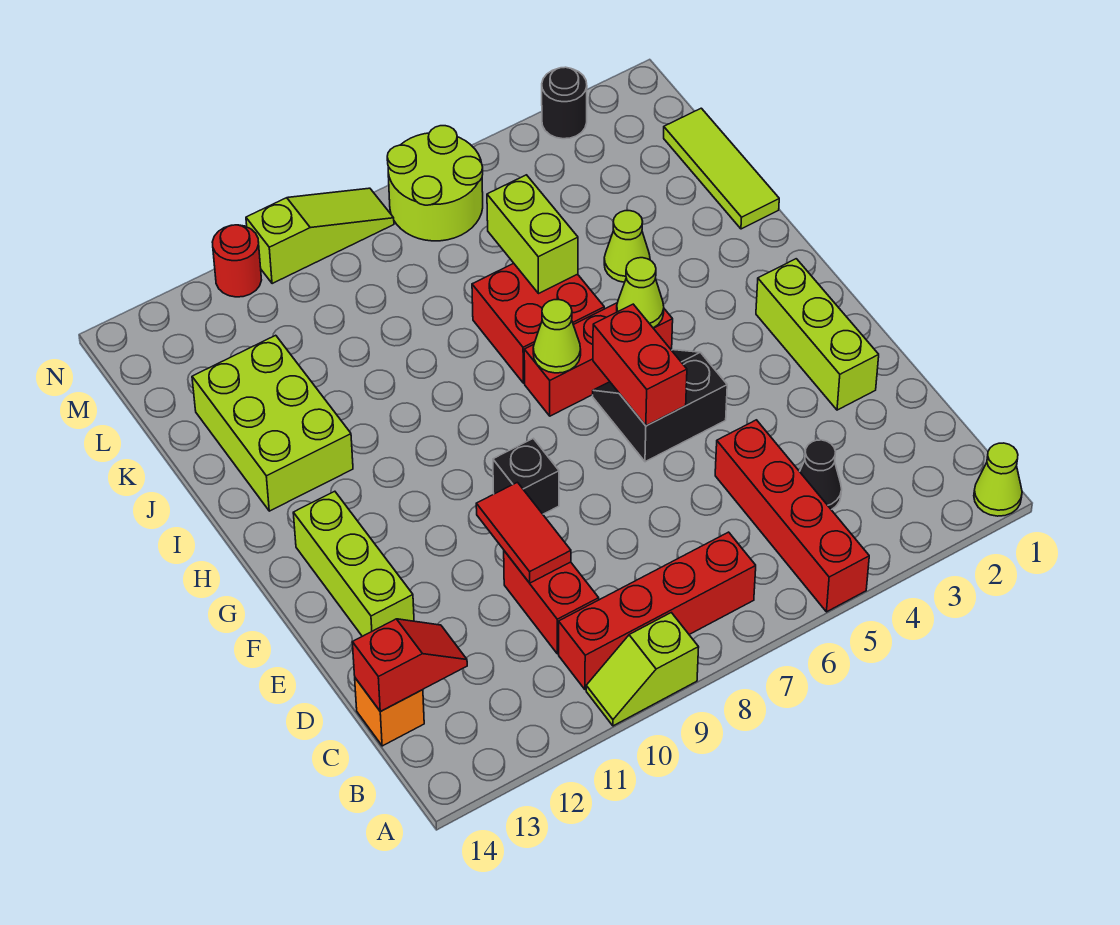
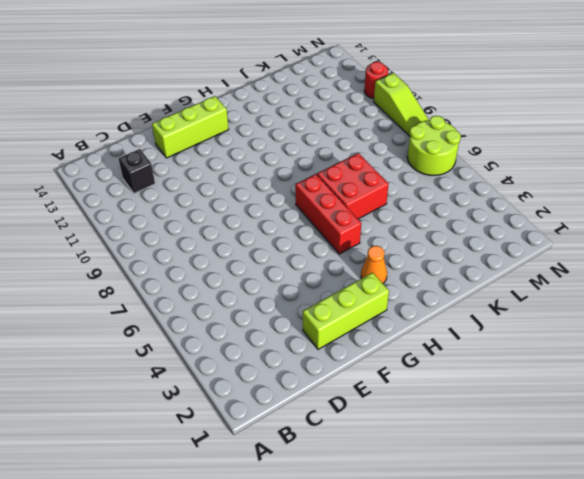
black brick C12 level 1 -> black brick F9 level 1
orange cone H3 level 1 -> none
none -> lime cone A1 level 1
none -> red brick A5:D5 level 1
none -> lime slope A9:A10 level 1 top 9

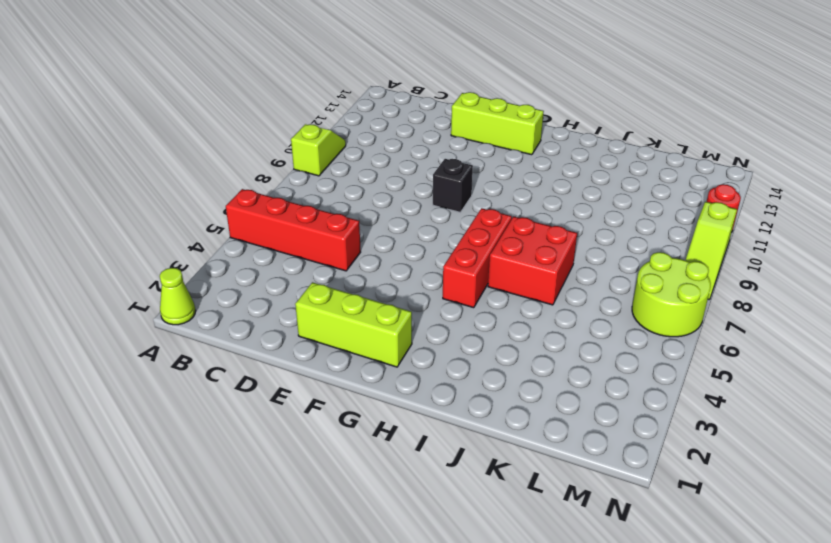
none -> red brick B7:B10 level 1
none -> black cone C4 level 1
none -> red brick C10:D10 level 1

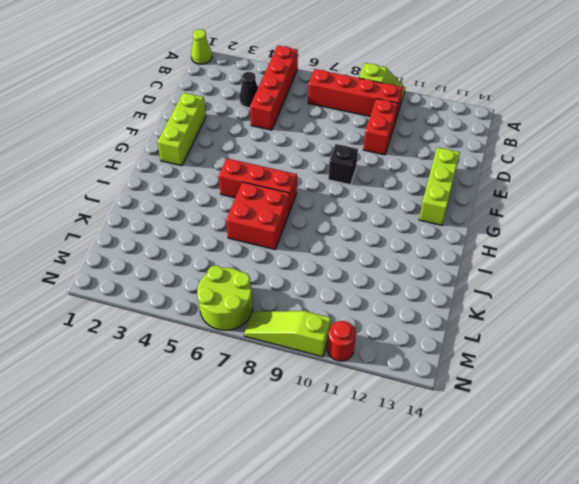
none -> orange brick C14 level 1
none -> black slope F5:G6 level 1 top F
none -> lime brick I12:K13 level 1

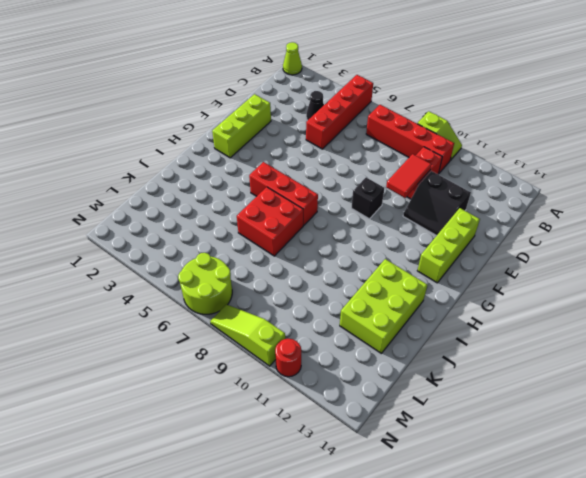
black slope D11:E12 level 1 top D -> black slope F5:G6 level 1 top F
none -> orange brick C14 level 1
none -> lime tile J1:L1 level 1
none -> lime cone J4 level 1

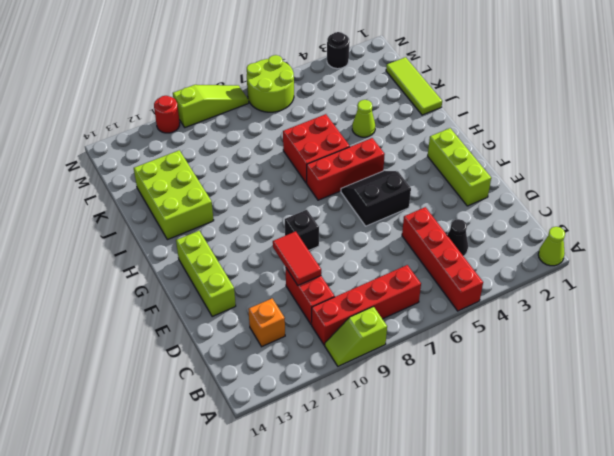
orange brick C12 level 1 -> orange brick C14 level 1
none -> red slope C13:C14 level 2 top 14
none -> red brick F6:G6 level 2
none -> lime cone H5 level 2

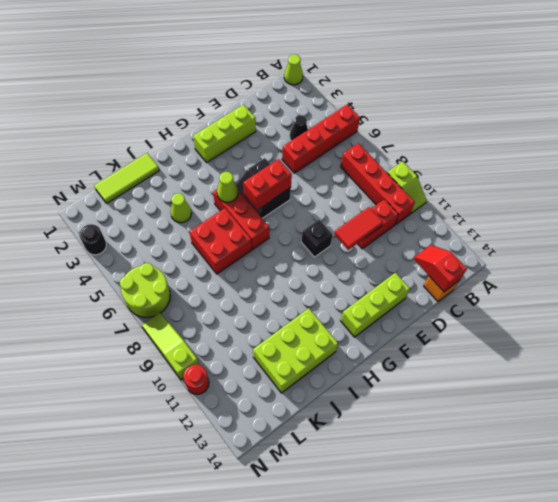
none -> lime cone H7 level 2
none -> lime brick J6:K6 level 2

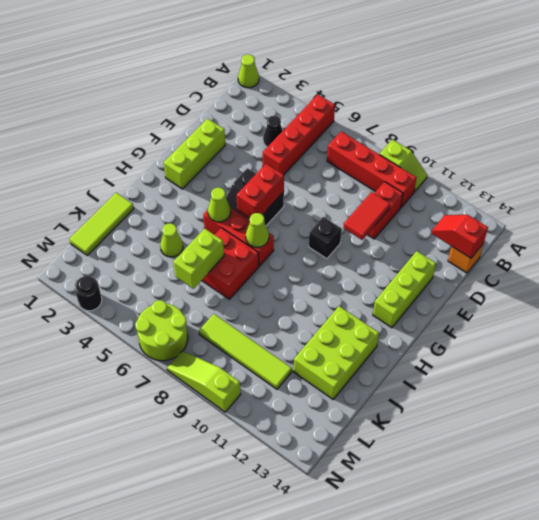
lime tile L8:L11 level 1 -> none
none -> red round brick N11 level 1

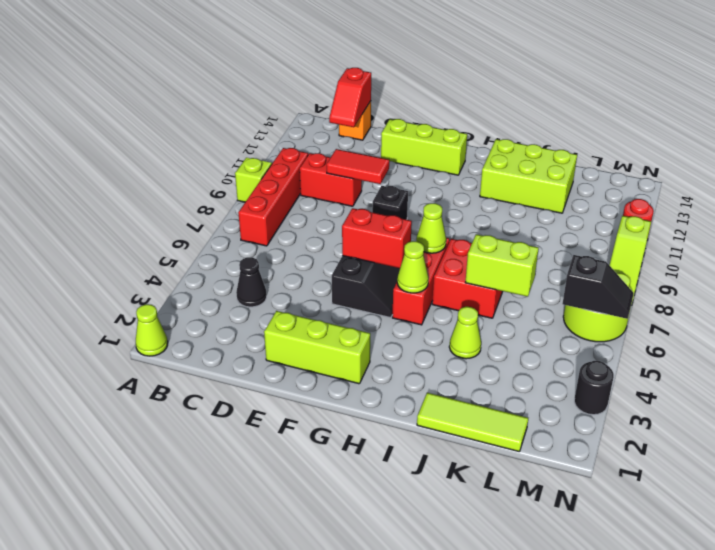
black slope M6:N6 level 2 top M -> none
none -> red brick A5:D5 level 1

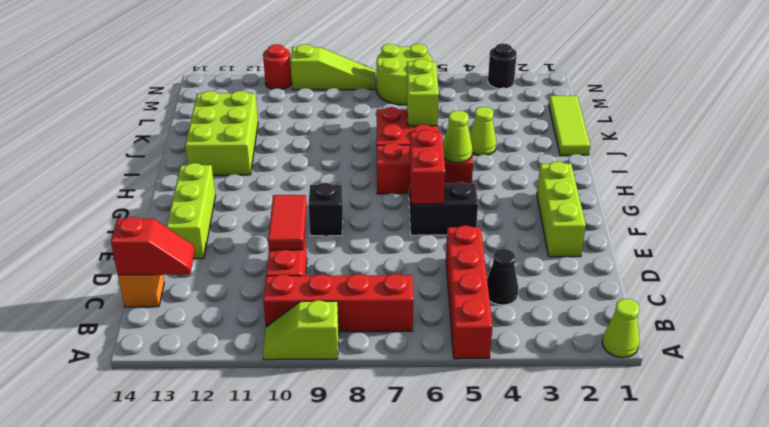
none -> lime cone H7 level 2

